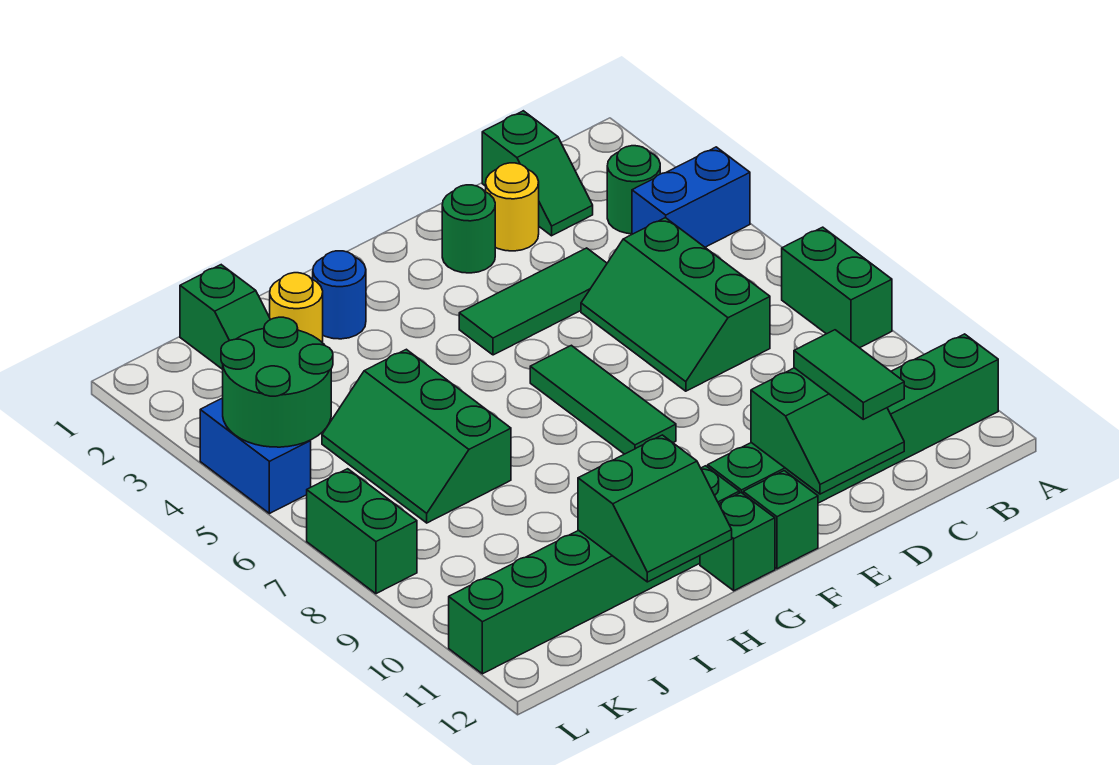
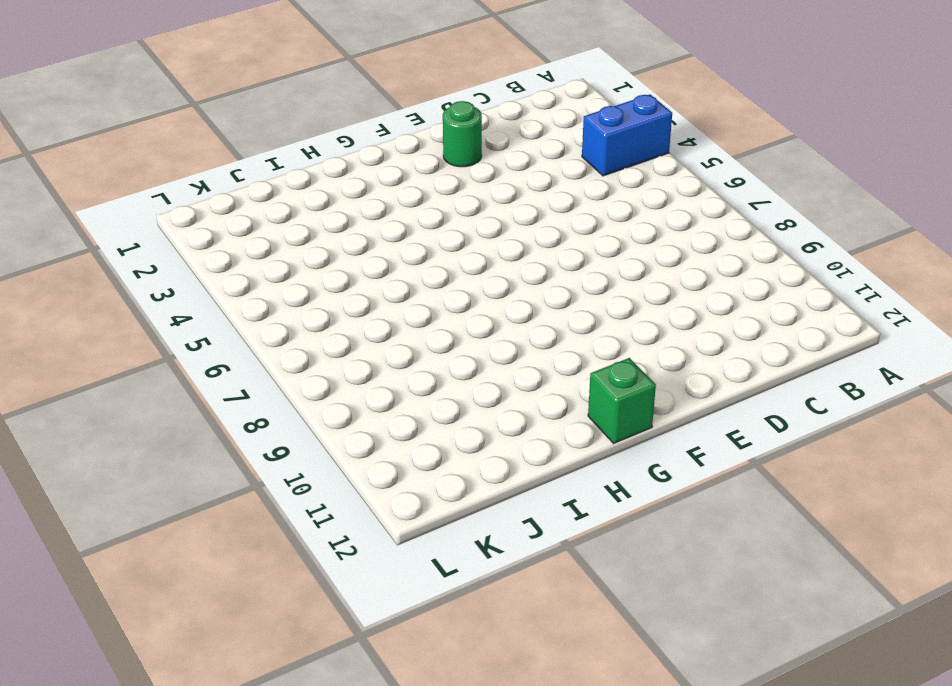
none -> green brick A7:A8 level 1
none -> green brick A11:F11 level 1
none -> green round brick B3 level 1

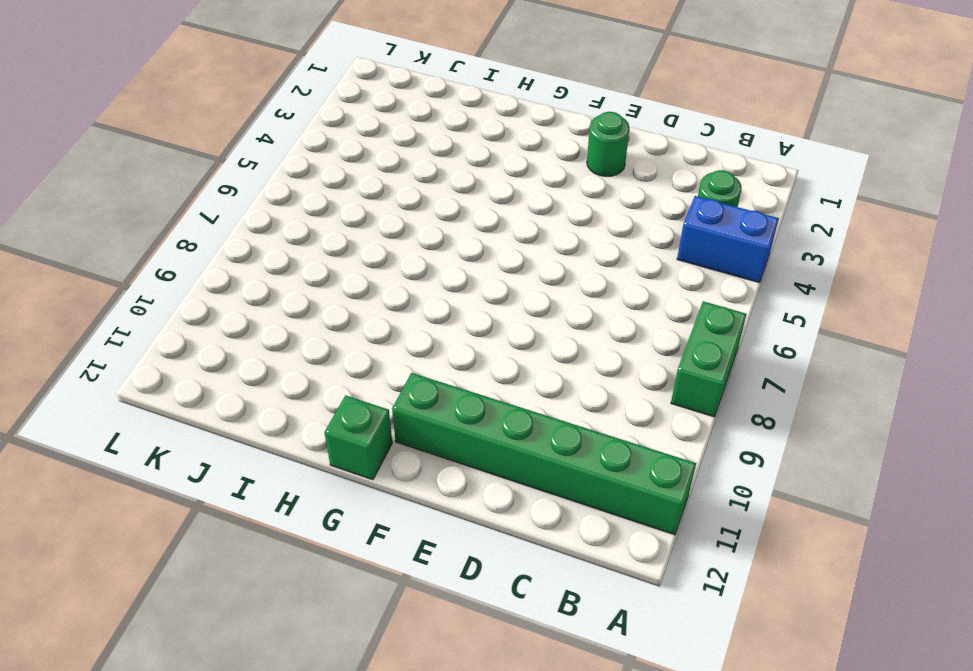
none -> green slope C1:C2 level 1 top 1
none -> green slope C5:D7 level 1 top C
none -> yellow round brick D2 level 1

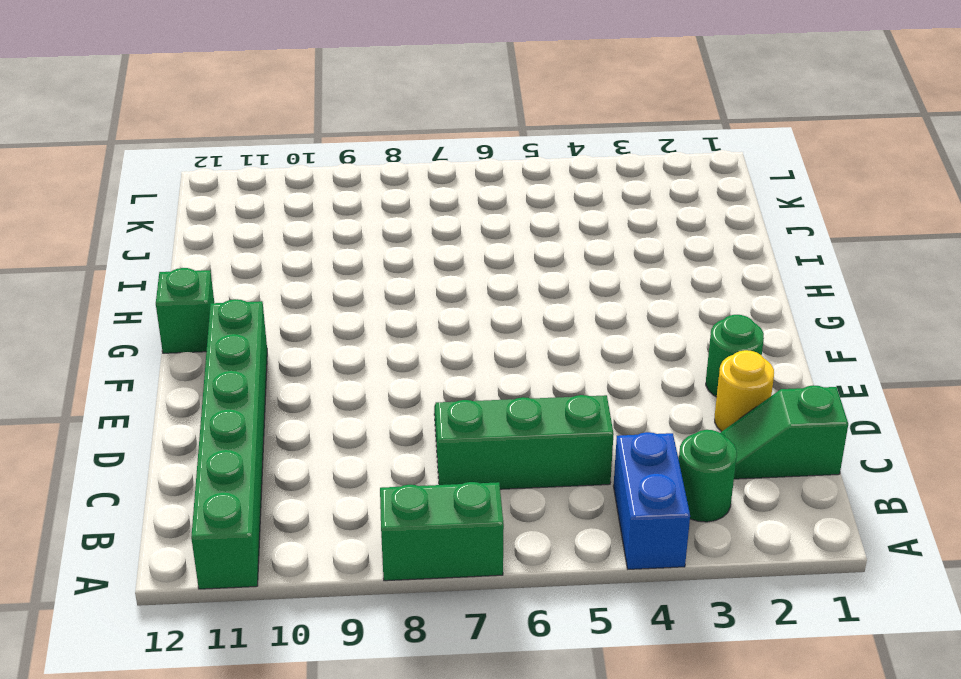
none -> green tile D4:F4 level 1
none -> green tile F6:F8 level 1
none -> green brick F12 level 1

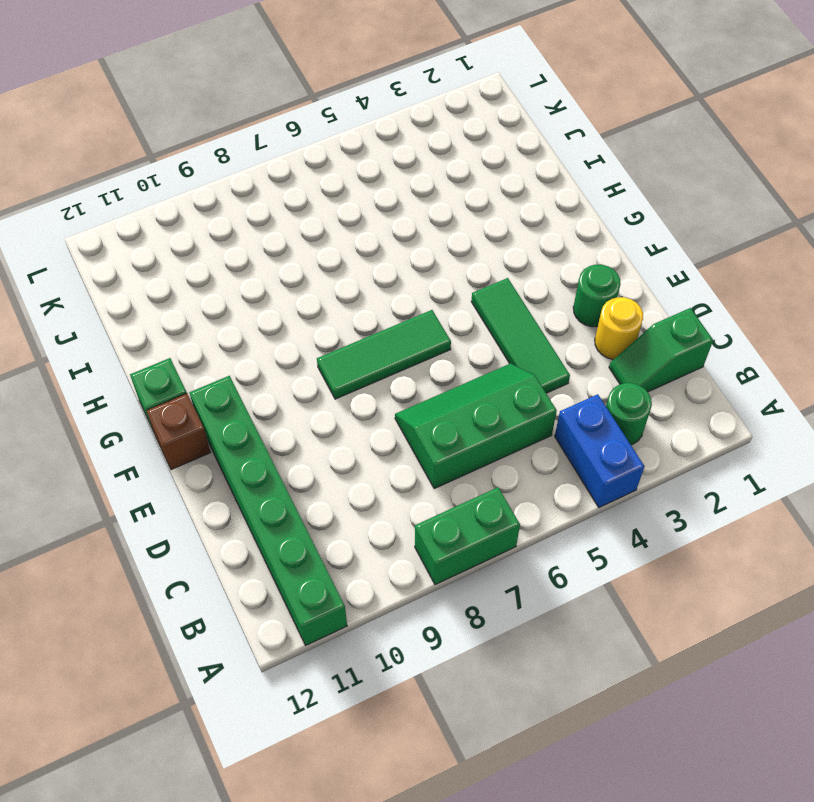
brown brick F12 level 1 -> green brick F12 level 1
none -> green brick G11:L11 level 1
none -> blue round brick H2 level 1
none -> yellow round brick I2 level 1

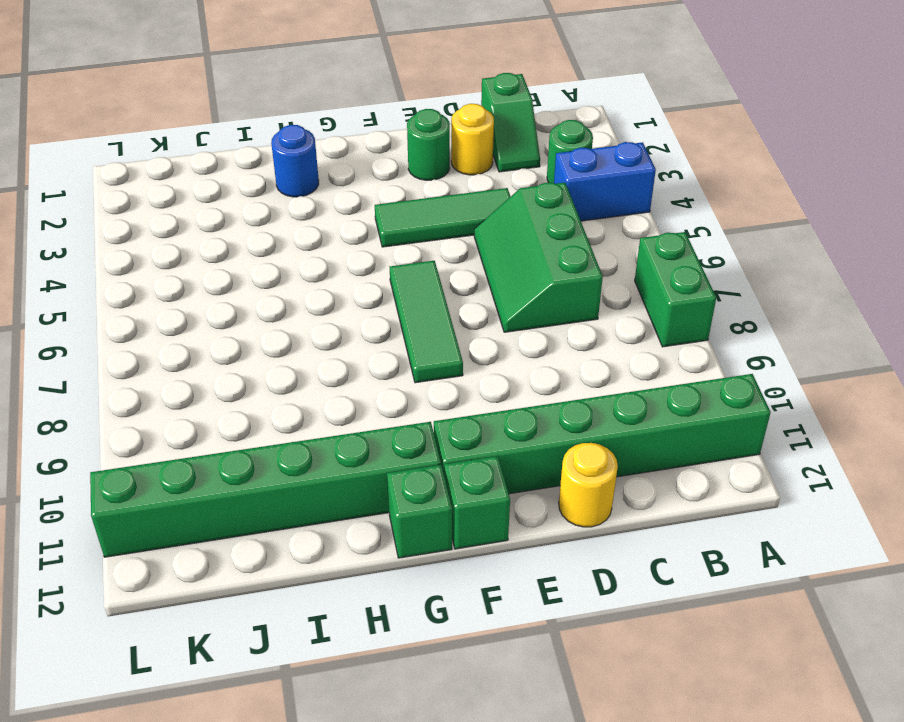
yellow round brick D12 level 1 -> yellow round brick I2 level 1
none -> green slope I5:J7 level 1 top I
none -> green slope J1:J2 level 1 top 1
none -> blue brick L4:L5 level 1

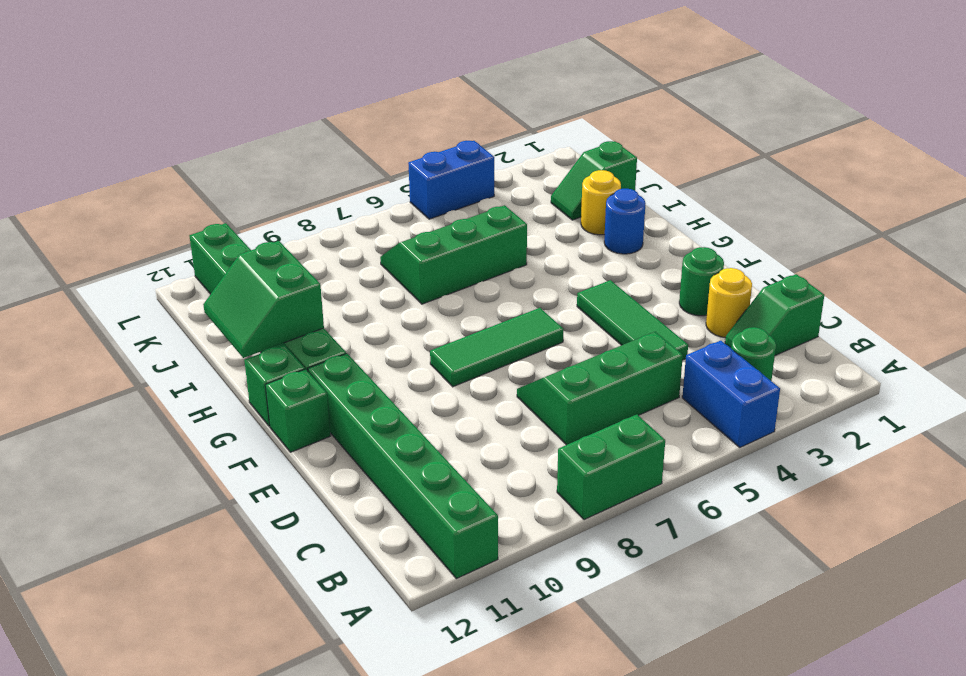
none -> green brick L7:L8 level 1
none -> green slope D11:E12 level 2 top 11
none -> green round brick K4:L5 level 2

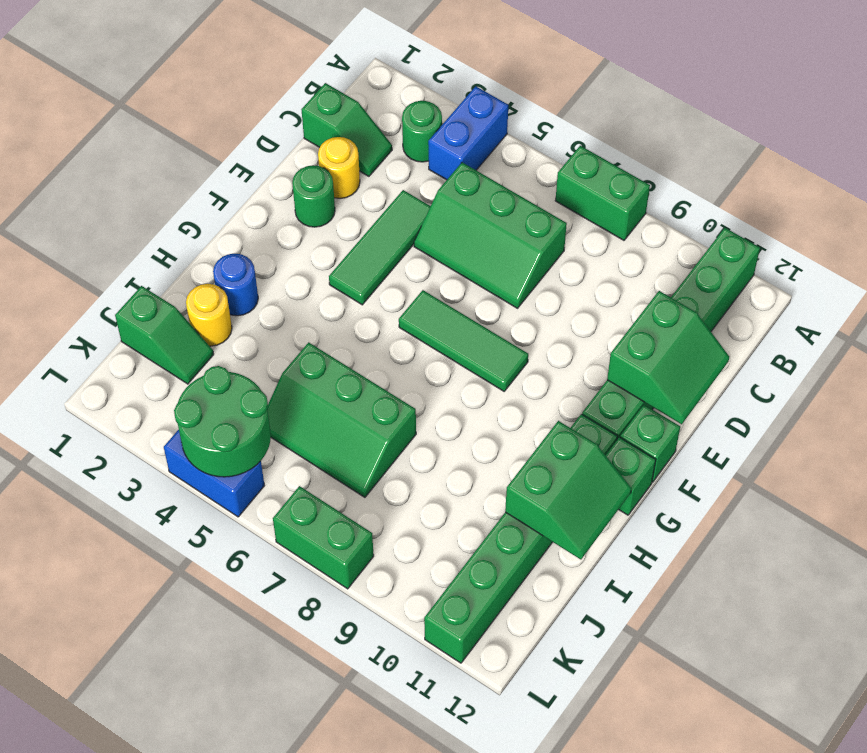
none -> green tile D11:D12 level 3

